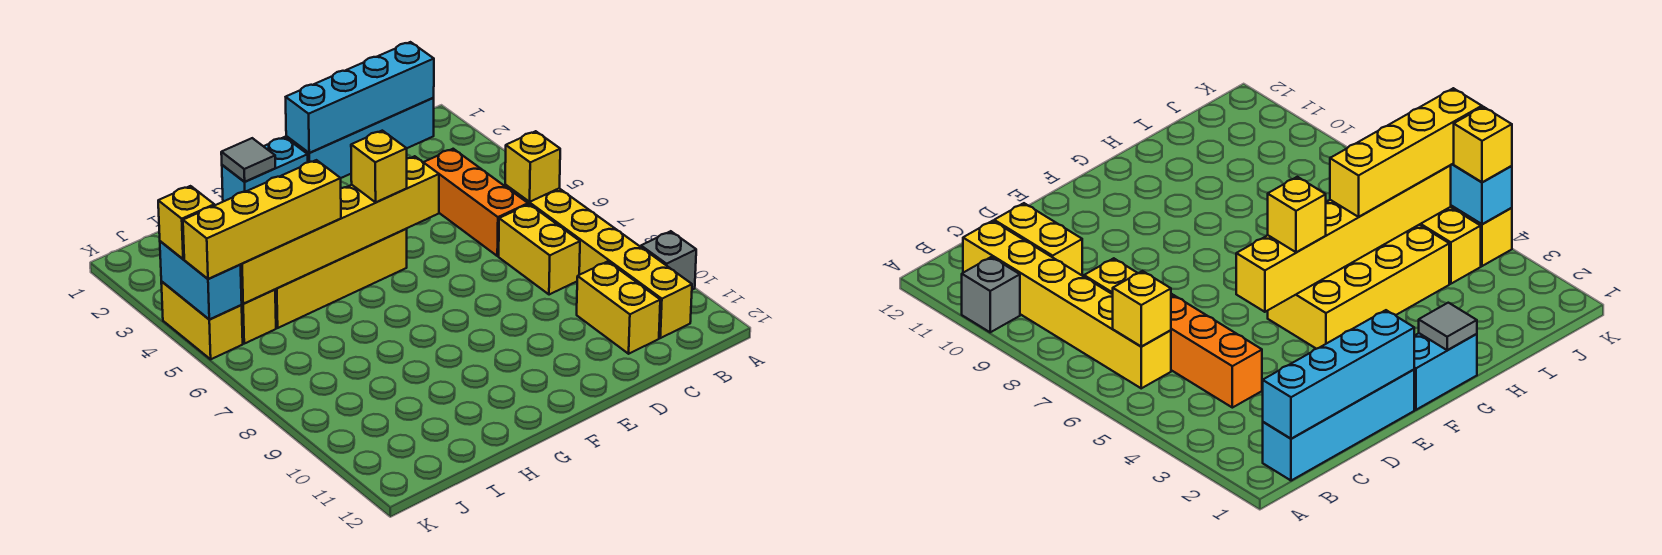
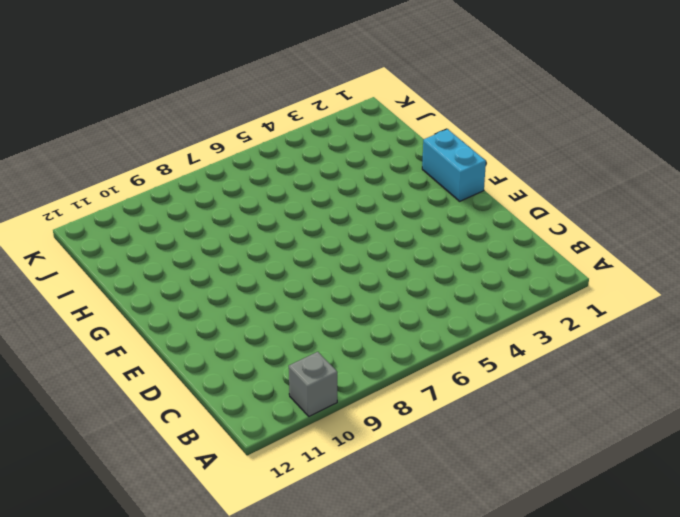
none -> cyan brick B1:E1 level 1
none -> yellow brick B6:B11 level 1
none -> orange brick C4:C6 level 1

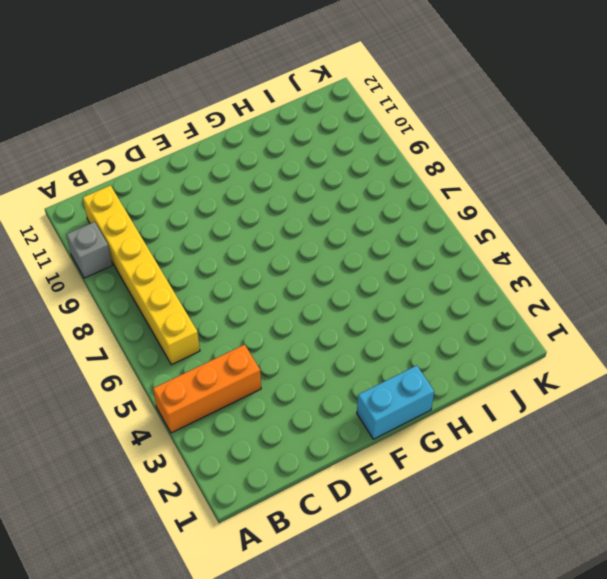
orange brick A4:C4 level 1 -> orange brick C4:C6 level 1
none -> cyan brick B1:E1 level 1
none -> yellow brick C7:C8 level 1
none -> yellow brick C10:C11 level 1

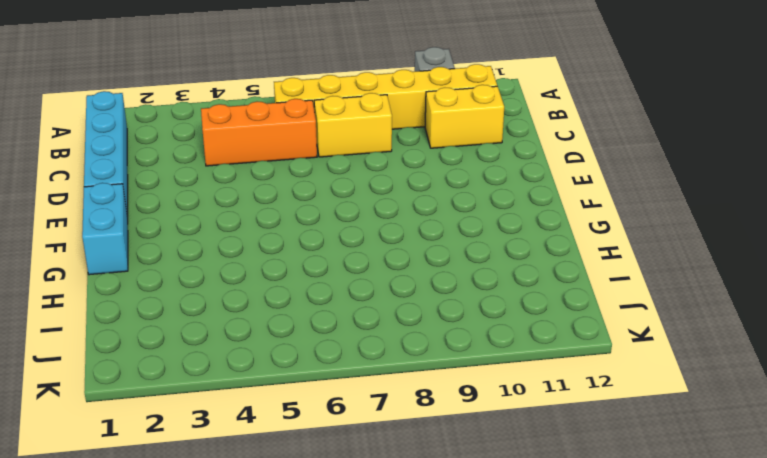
none -> yellow brick F4:I5 level 1
none -> yellow brick J4:J5 level 1
none -> yellow brick K4:K5 level 1

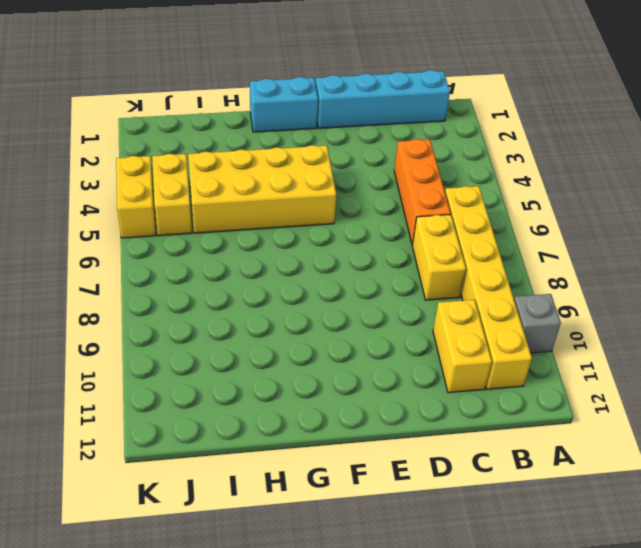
none -> cyan brick B1:E1 level 2
none -> yellow brick B6 level 2
none -> yellow brick E5:J5 level 2

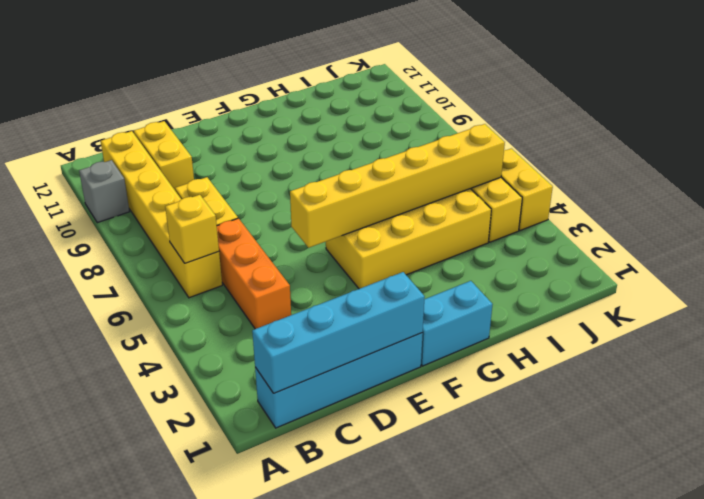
none -> grey tile G1 level 2
none -> cyan brick K4:K5 level 2
none -> yellow brick F5 level 3

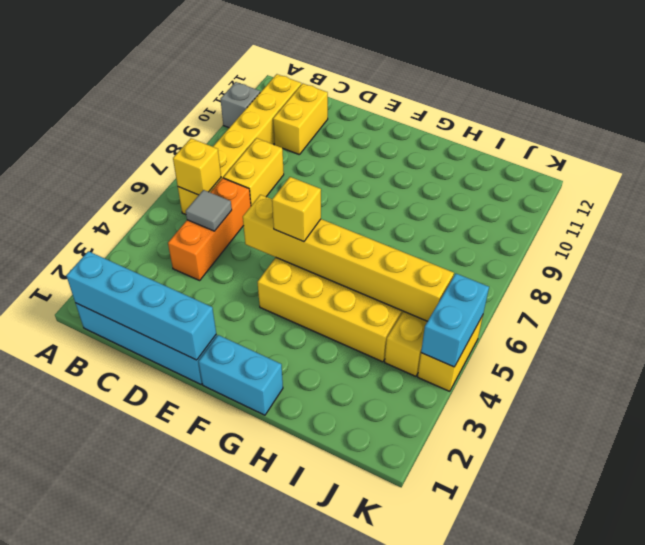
grey tile C5 level 2 -> grey tile G1 level 2
none -> yellow brick H5:K5 level 3
none -> yellow brick K4 level 3

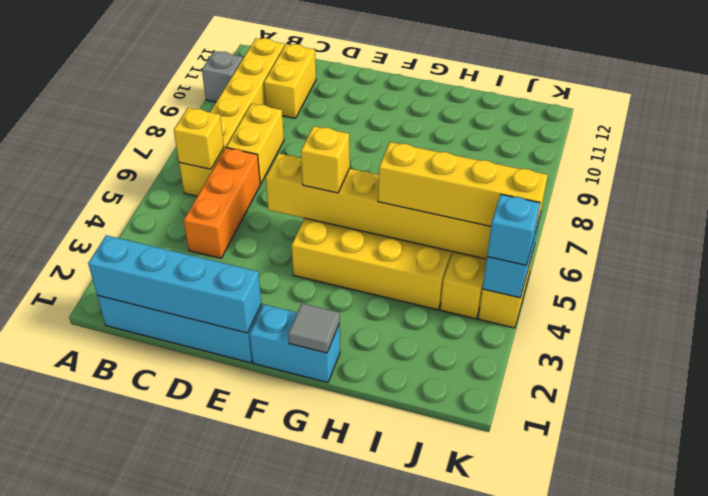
cyan brick K4 level 3 -> yellow brick K4 level 3

